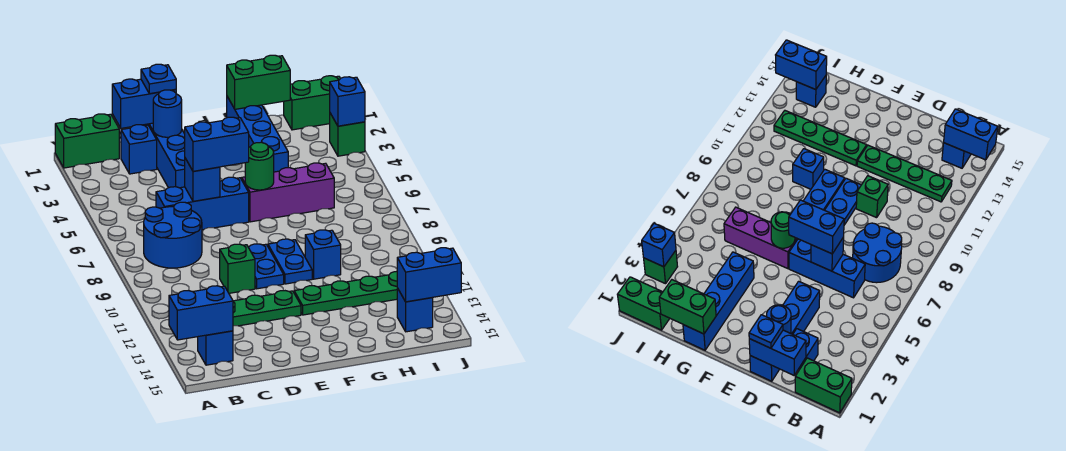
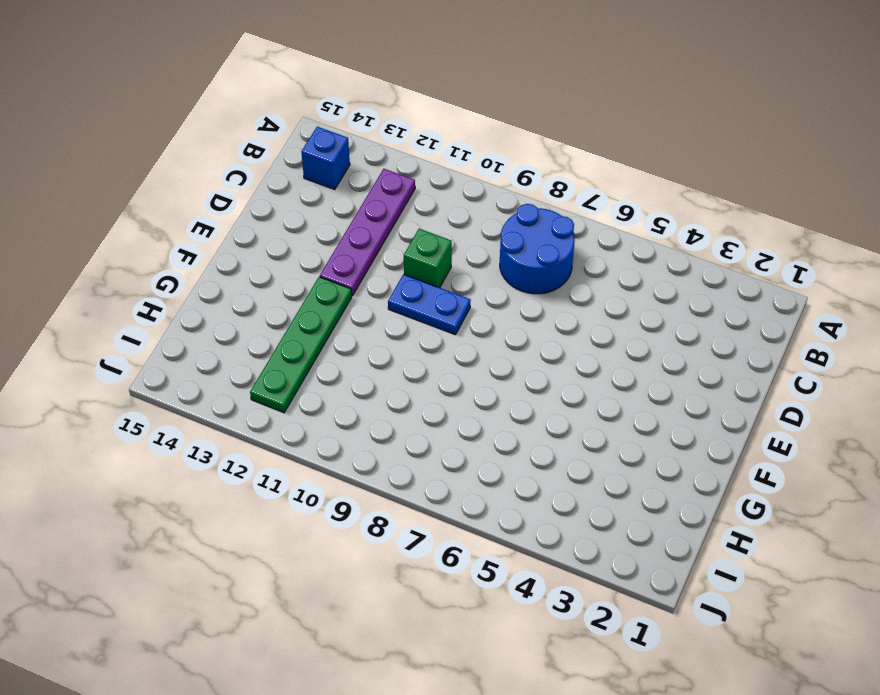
purple plate B12:E12 level 1 -> green plate B12:E12 level 1
none -> green brick A1:B1 level 1
none -> blue brick C2 level 1
none -> blue brick C6:E6 level 1

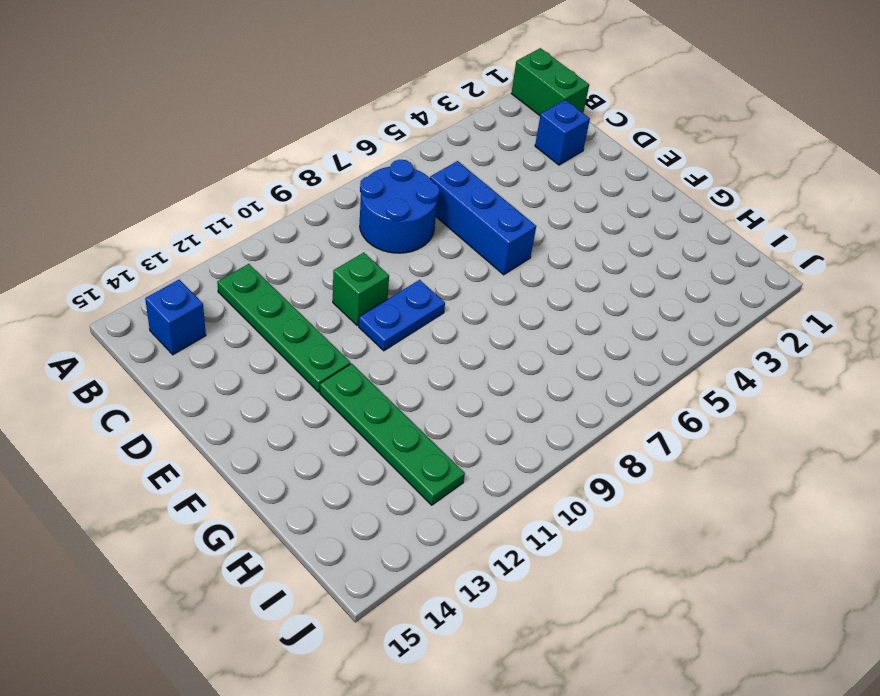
none -> blue brick D1:D4 level 1
none -> purple brick F6:H6 level 1
none -> blue plate F9:F10 level 1

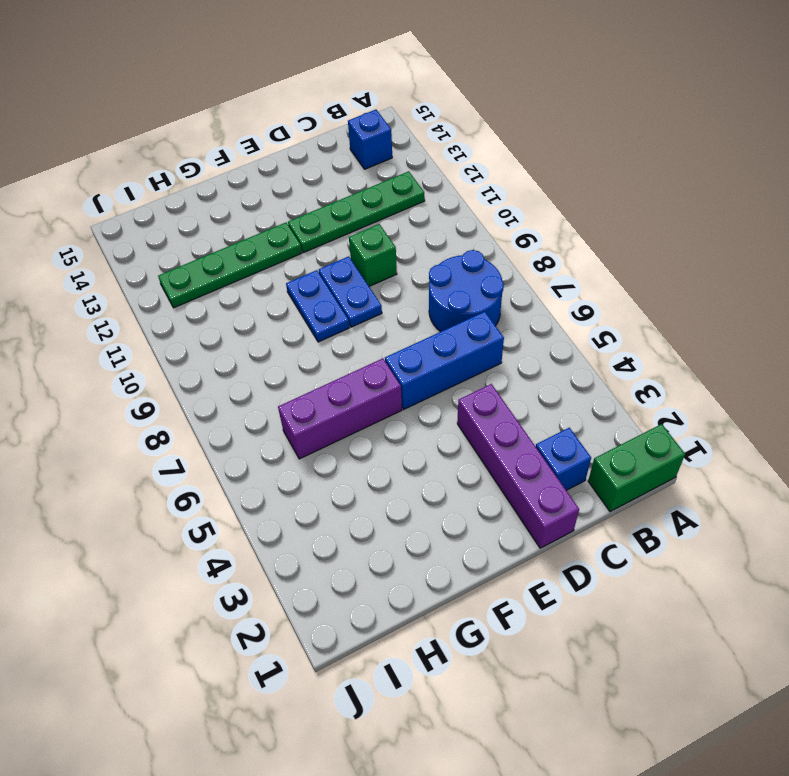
purple brick D1:D4 level 1 -> blue brick D1:D4 level 1
none -> blue brick G1:G4 level 1
none -> blue brick G10 level 1
none -> green brick I1:J1 level 1

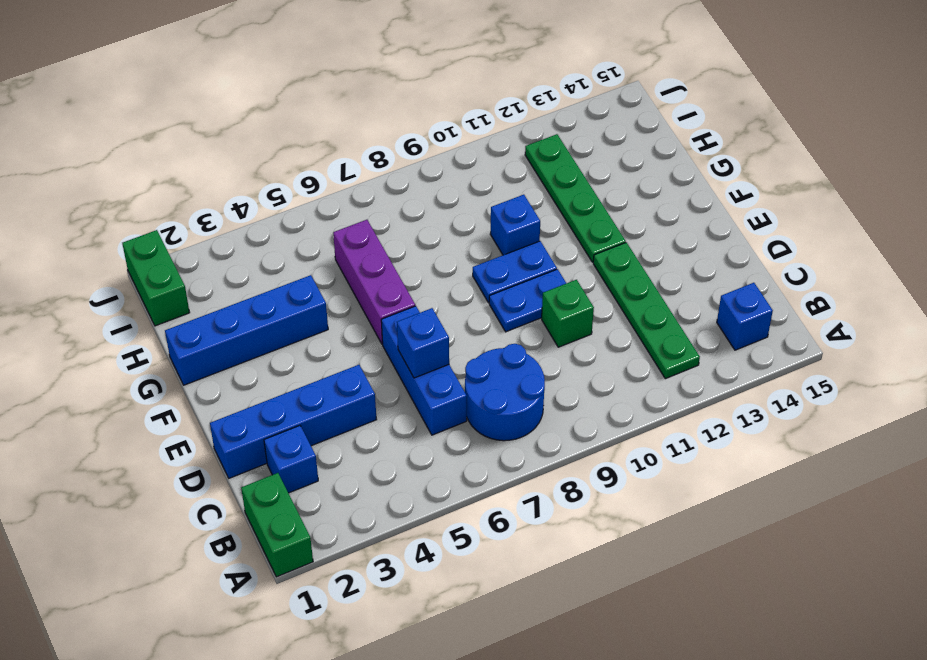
none -> blue brick I14 level 1
none -> green brick J3 level 1
none -> blue brick A14:B14 level 2

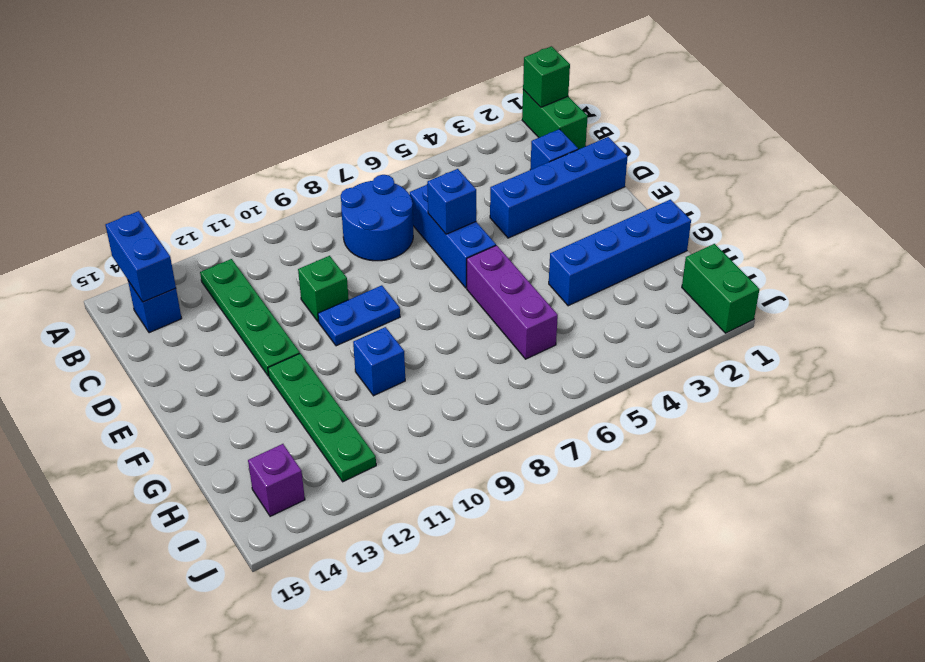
green brick A1 level 2 -> green brick J3 level 1
purple brick I14 level 1 -> blue brick I14 level 1
none -> blue plate F9:F10 level 1
none -> blue brick C1:D1 level 2
none -> blue round brick D2 level 2

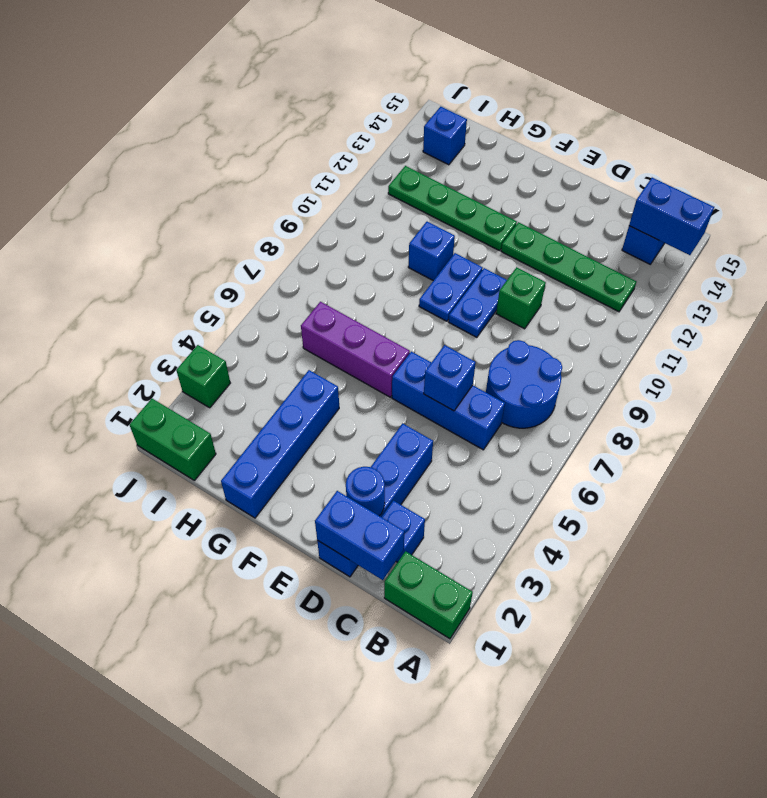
none -> green round brick F6 level 2
none -> green brick G1:H1 level 2
none -> blue brick I14:J14 level 2

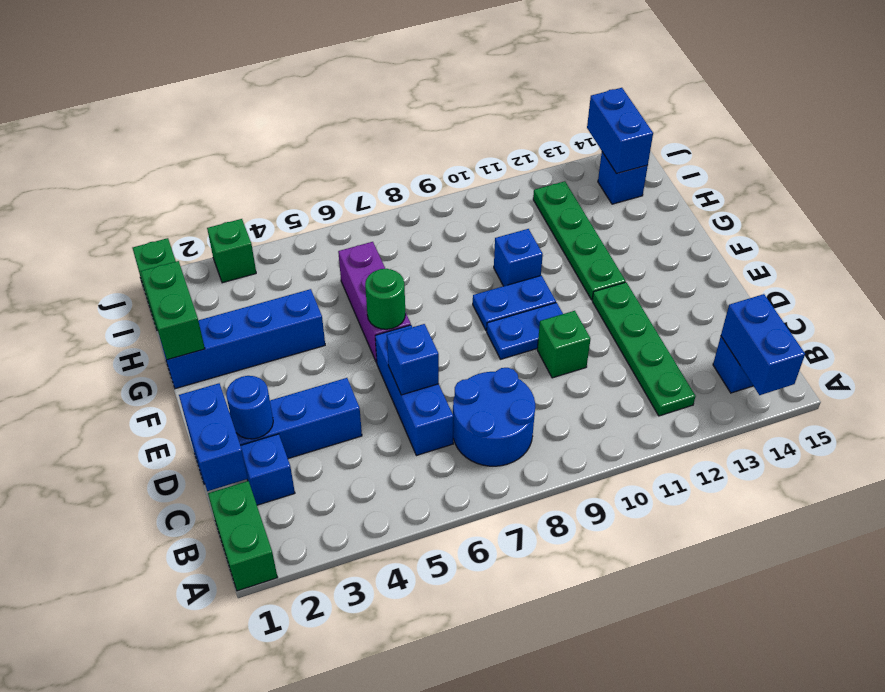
none -> blue brick J3 level 2
none -> blue plate D1 level 3
none -> blue brick D6:E6 level 3

